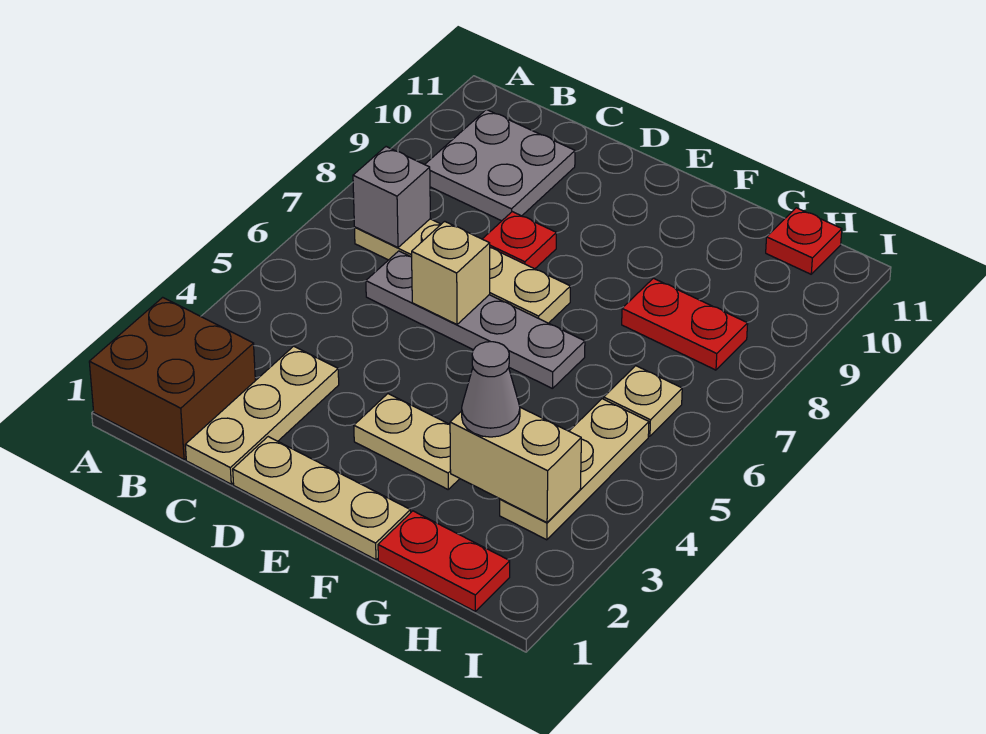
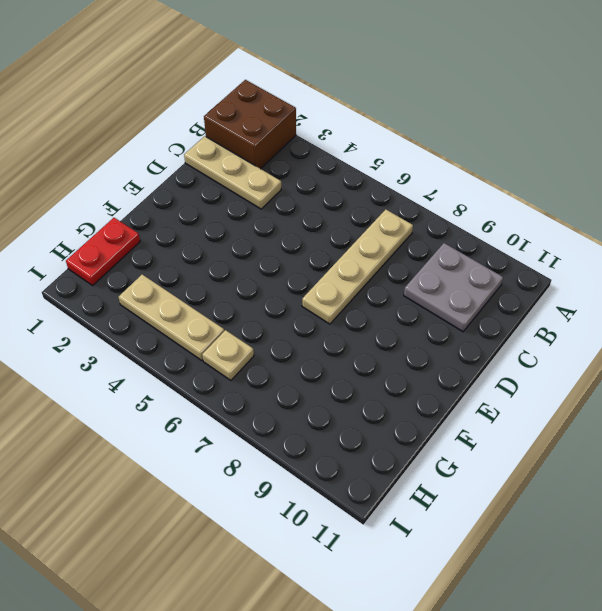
none -> grey plate C6:F6 level 1
none -> tan plate D1:F1 level 1
none -> red plate D8 level 1

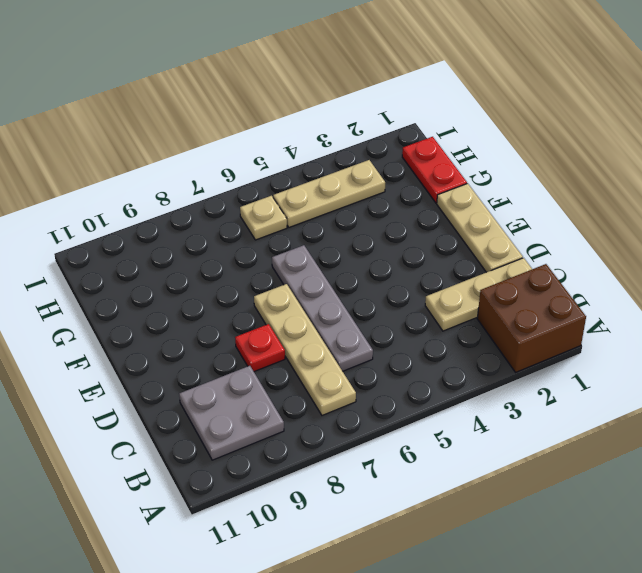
none -> tan plate E3:F3 level 1
none -> red plate G8:H8 level 1
none -> red plate H11 level 1

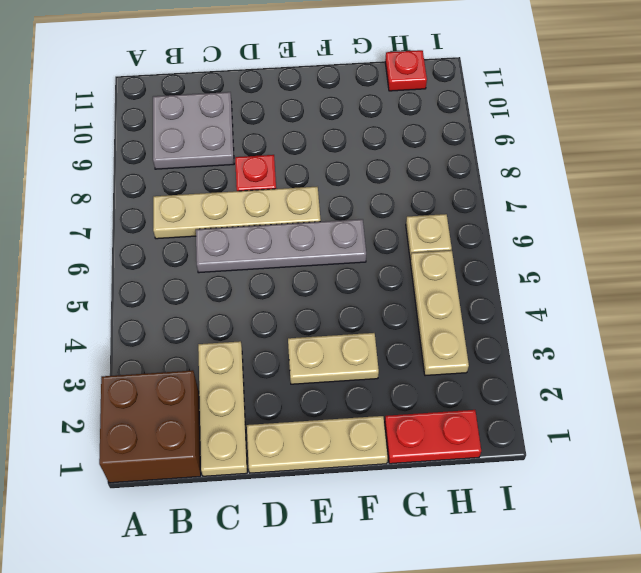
none -> red plate G8:H8 level 1
none -> grey brick B7 level 2
none -> tan brick D6 level 2

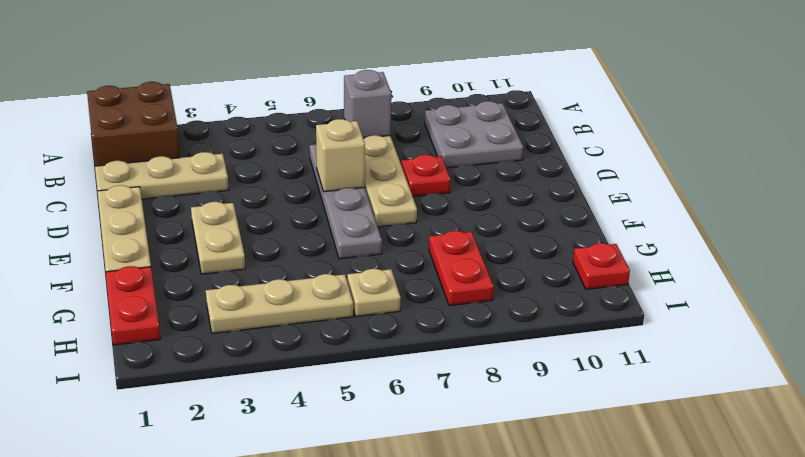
none -> tan brick G3:H3 level 2
none -> grey cone G3 level 3

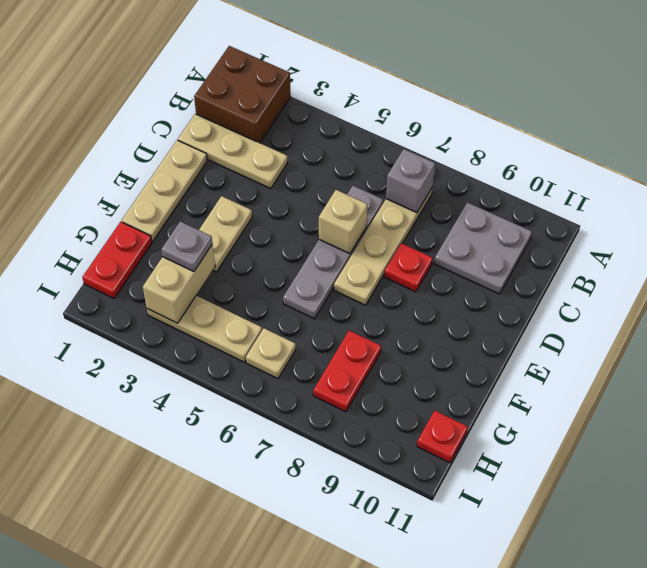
grey plate G3 level 3 -> grey cone G3 level 3

